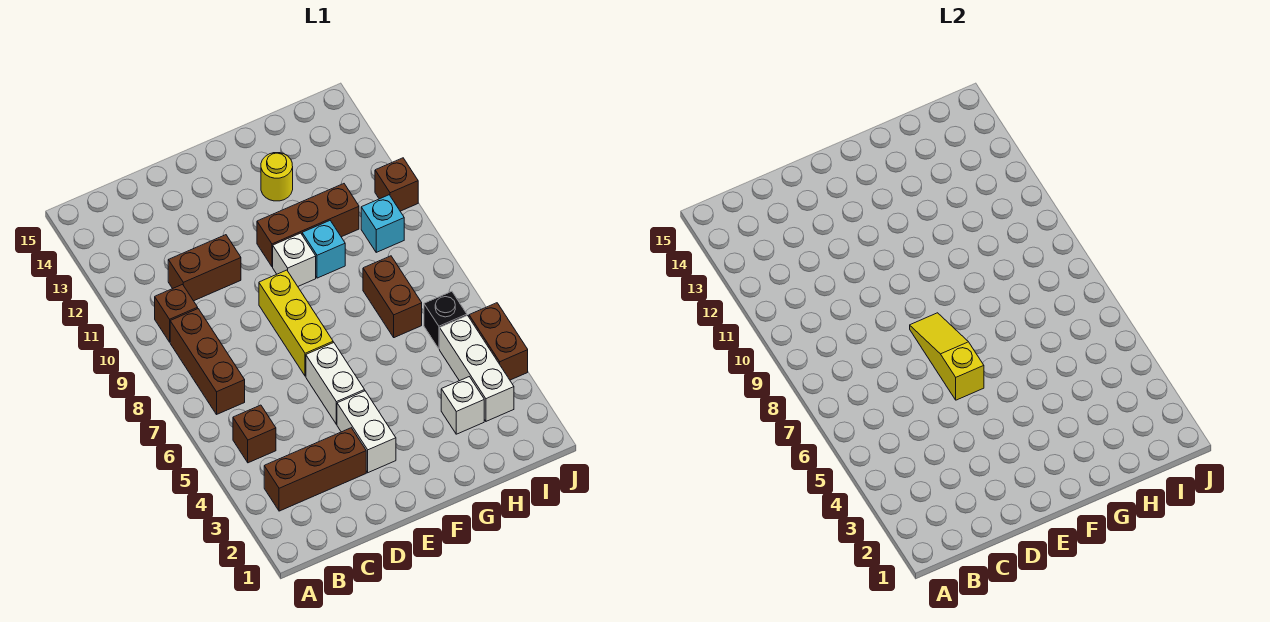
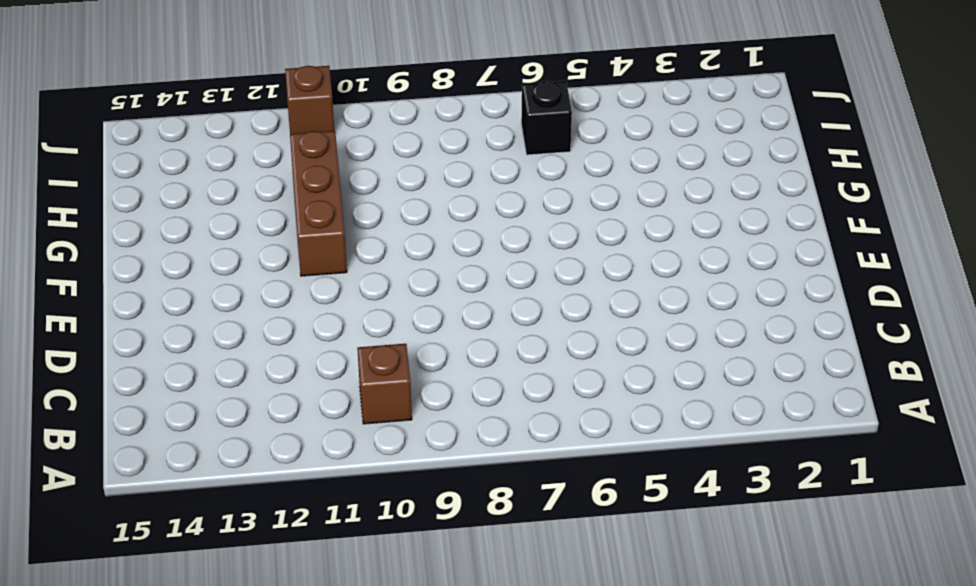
none -> brown brick B3:D3 level 1
none -> brown brick B5 level 1
none -> brown brick B7:B9 level 1

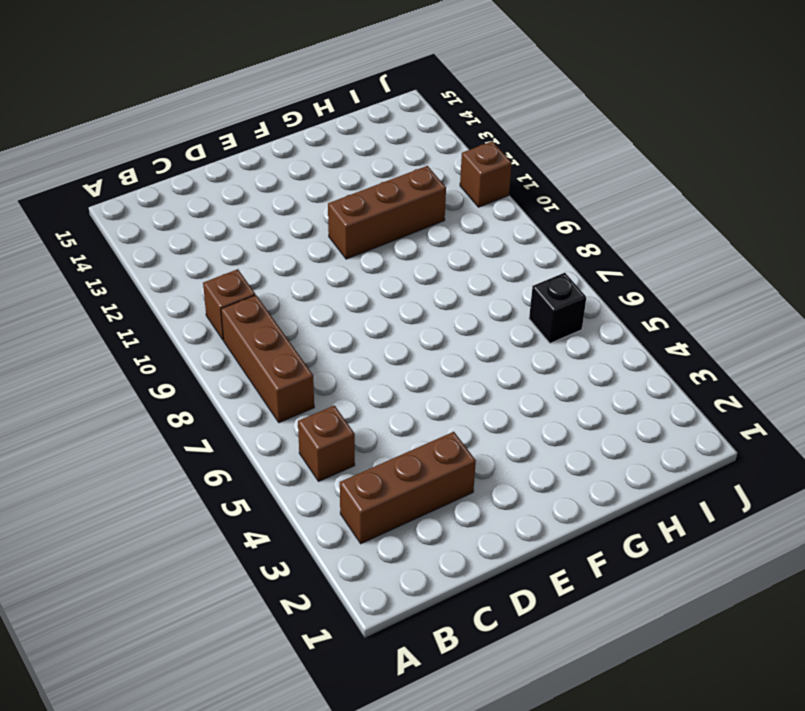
none -> brown brick C11:D11 level 1
none -> white brick E3:E4 level 1
none -> white brick E5:E6 level 1

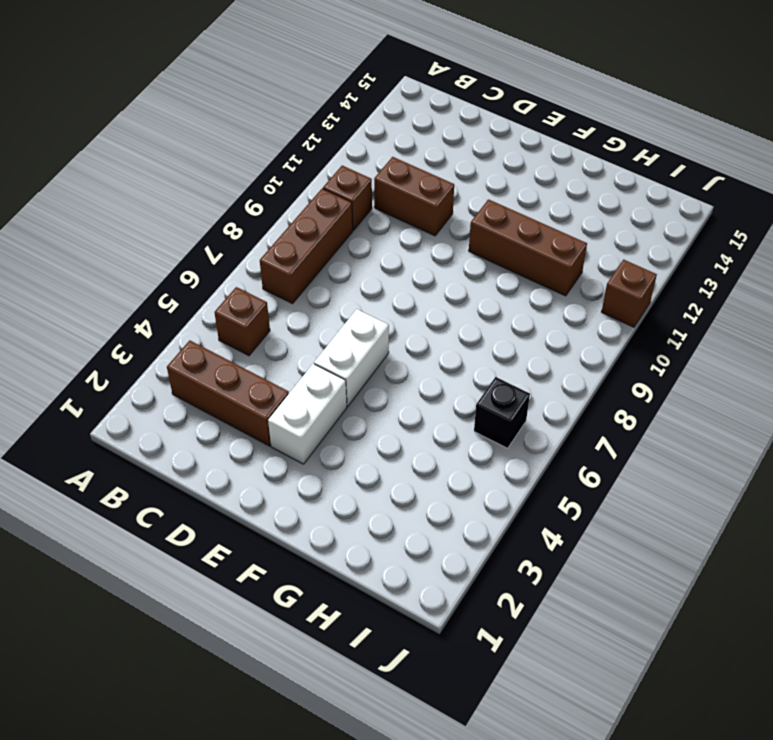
none -> yellow brick E7:E9 level 1
none -> white brick F10 level 1
none -> cyan brick G10 level 1

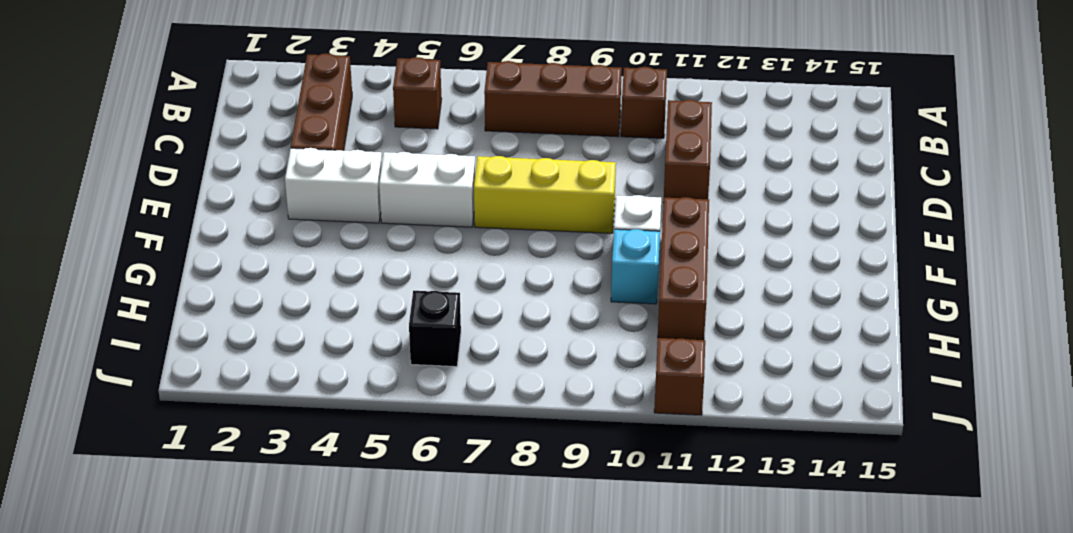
none -> yellow round brick G13 level 1
none -> white brick H3 level 1
none -> brown brick H7:H8 level 1

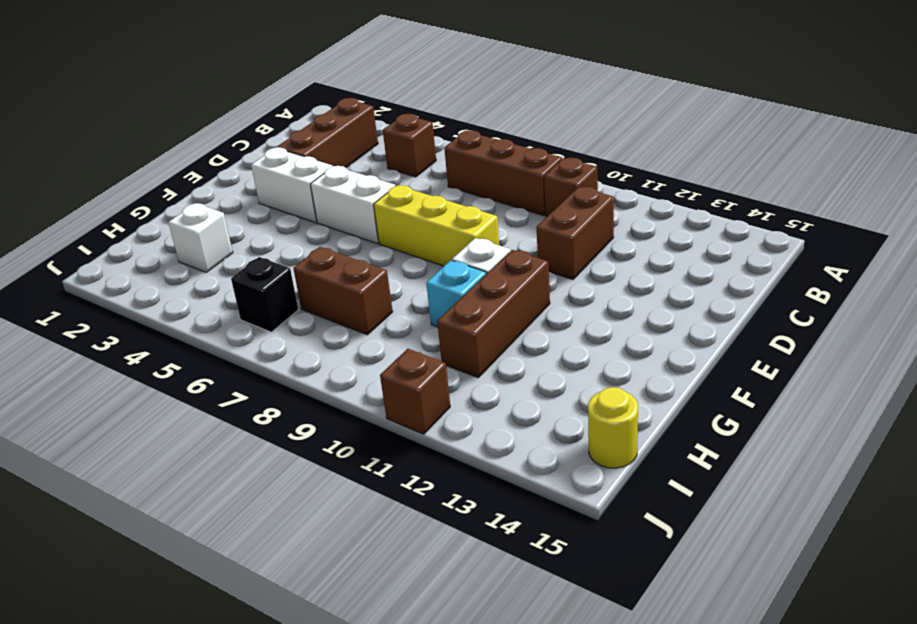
yellow round brick I15 level 1 -> yellow round brick G13 level 1
none -> white brick I3:I5 level 1
none -> cyan brick I10 level 1
none -> brown brick J4:J5 level 1

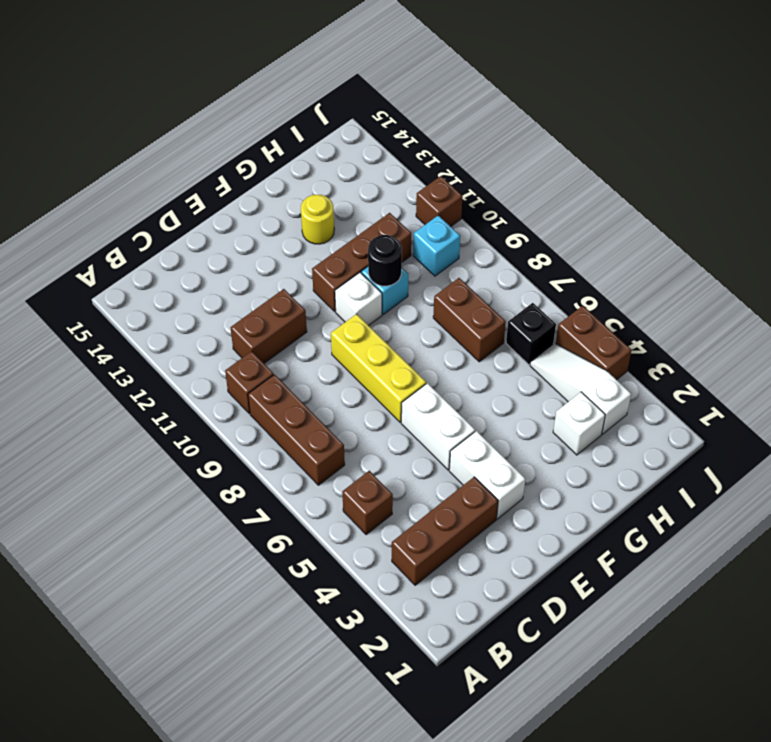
black round brick G10 level 2 -> none
white slope I3:I5 level 1 top 3 -> white brick I3:I5 level 1
none -> yellow slope E6:E8 level 2 top 6

